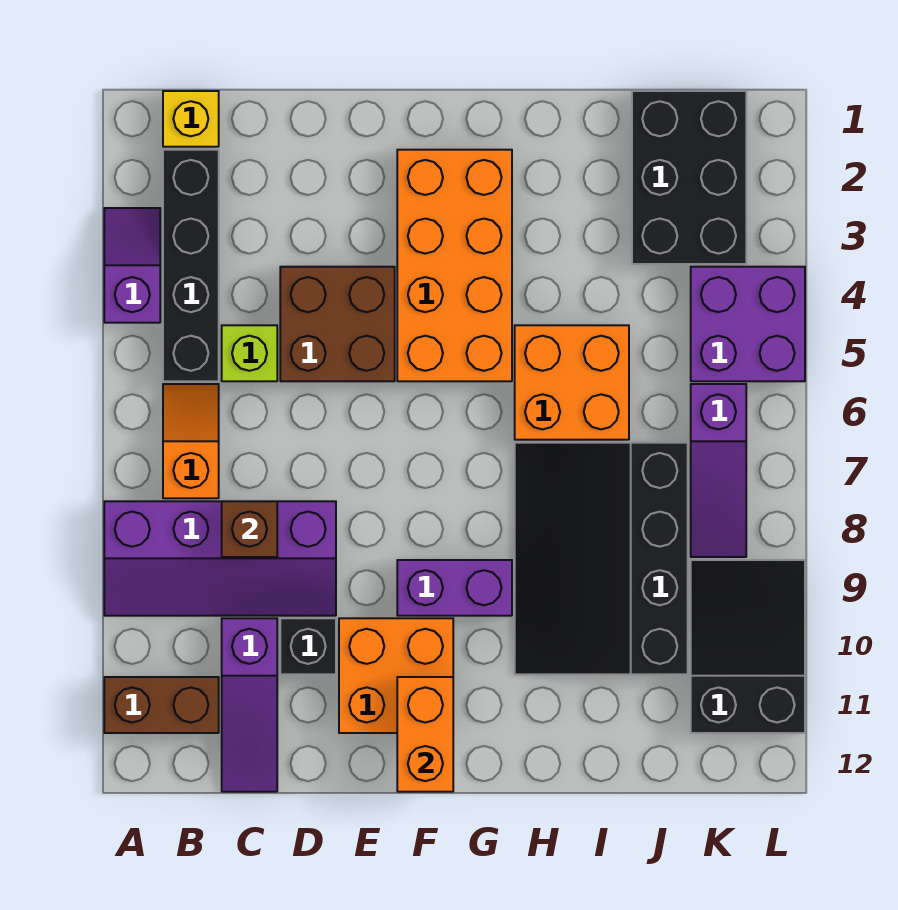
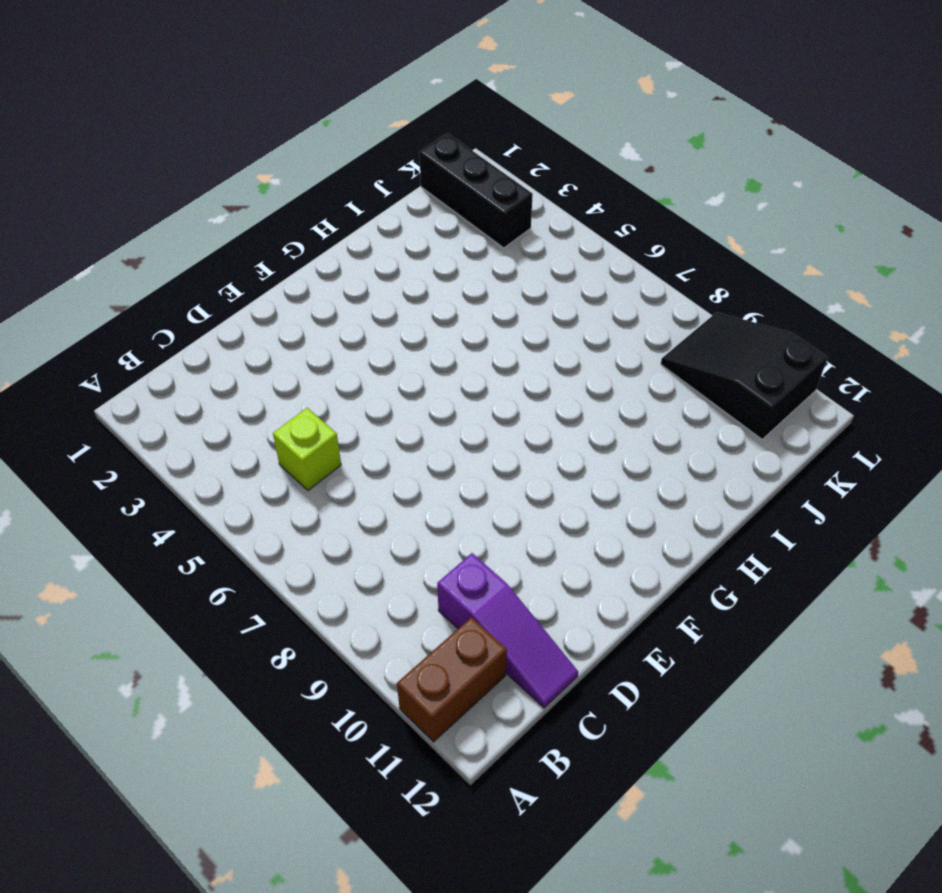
black brick K1:K3 level 1 -> black brick J1:K3 level 1
none -> purple slope A3:A4 level 1 top 4
none -> purple slope A8:D9 level 1 top 8
none -> yellow brick B1 level 1

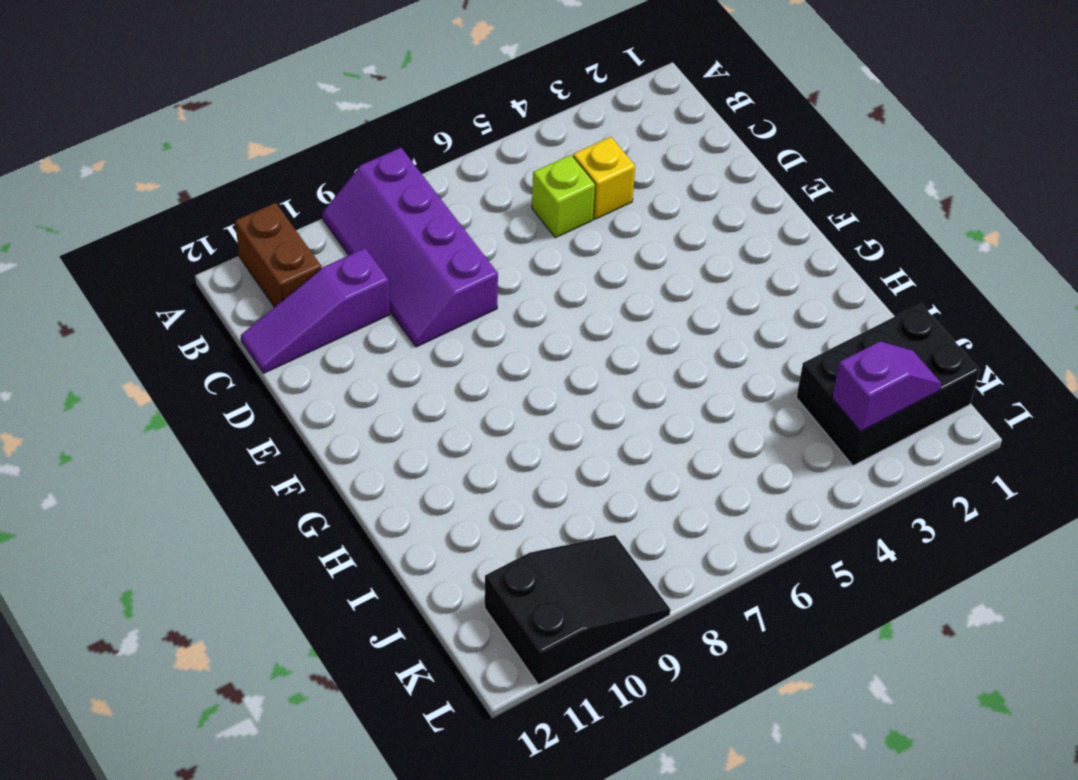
yellow brick C4 level 1 -> yellow brick B1 level 1
purple slope K2:K3 level 2 top 3 -> purple slope A3:A4 level 1 top 4
none -> black brick B2:B5 level 1
none -> orange slope B6:B7 level 1 top 7
none -> brown brick D4:E5 level 1

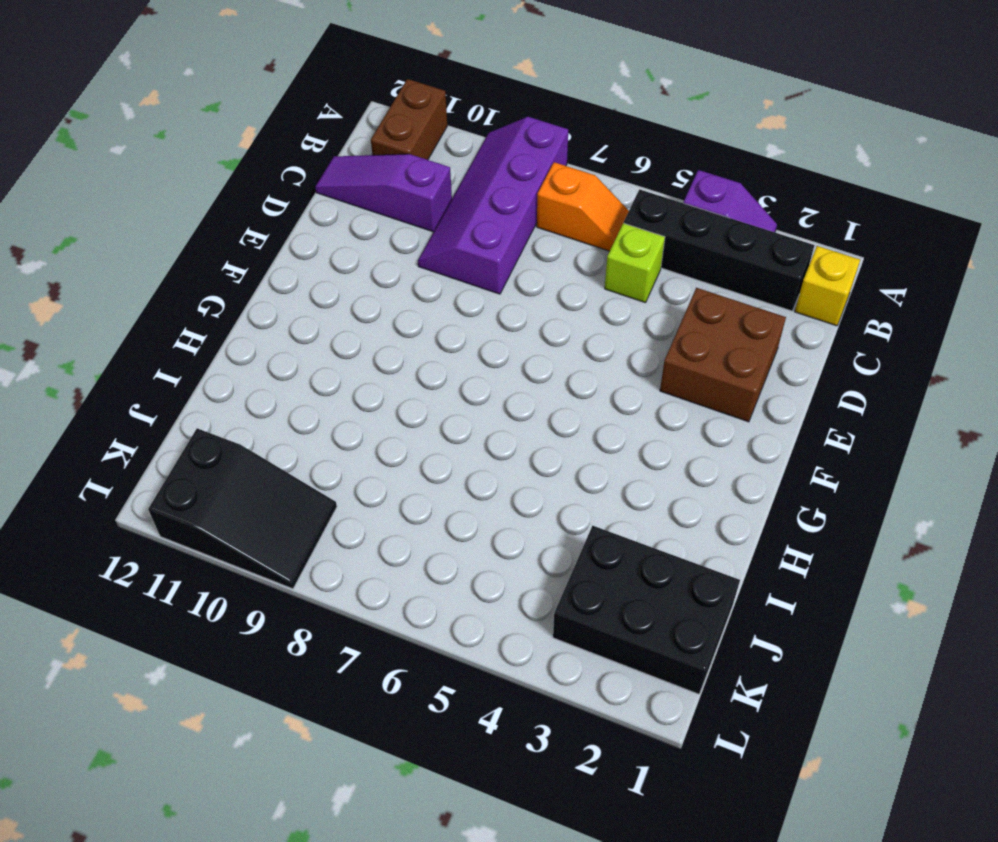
brown brick D2:E3 level 1 -> brown brick D4:E5 level 1
none -> black brick D10 level 1
none -> orange brick E10:F11 level 1
none -> orange brick F2:G5 level 1

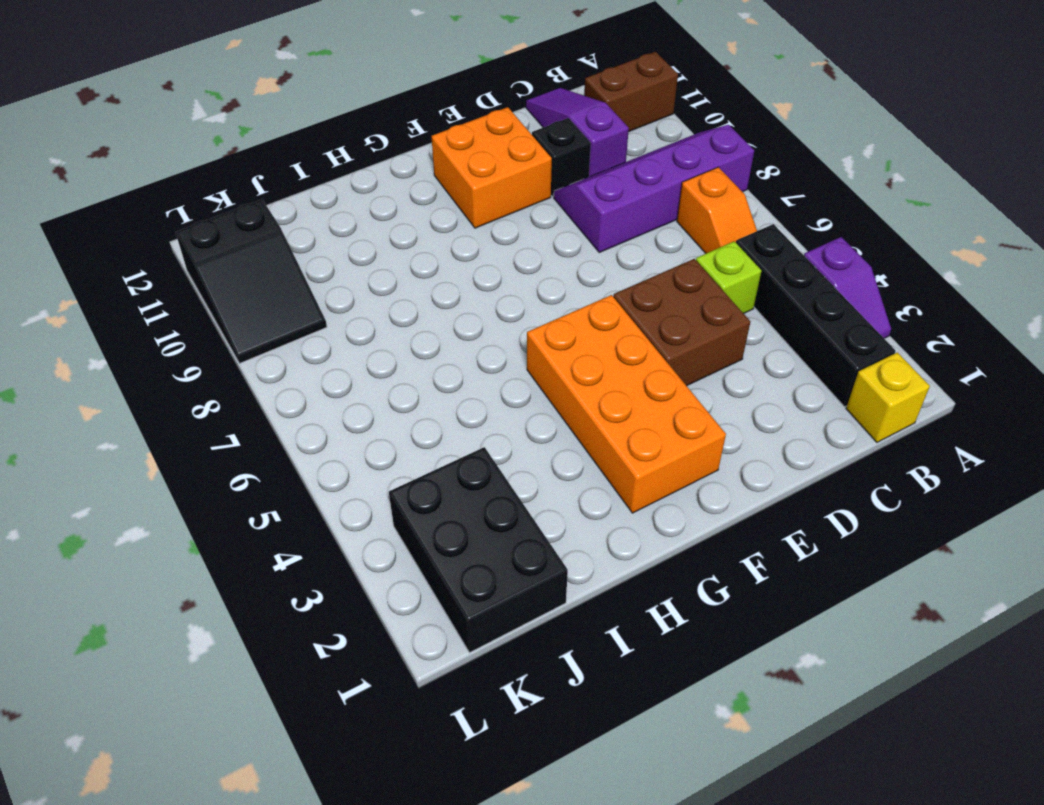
none -> purple brick F9:G9 level 1
none -> orange brick H5:I6 level 1
none -> black slope H7:J10 level 1 top J

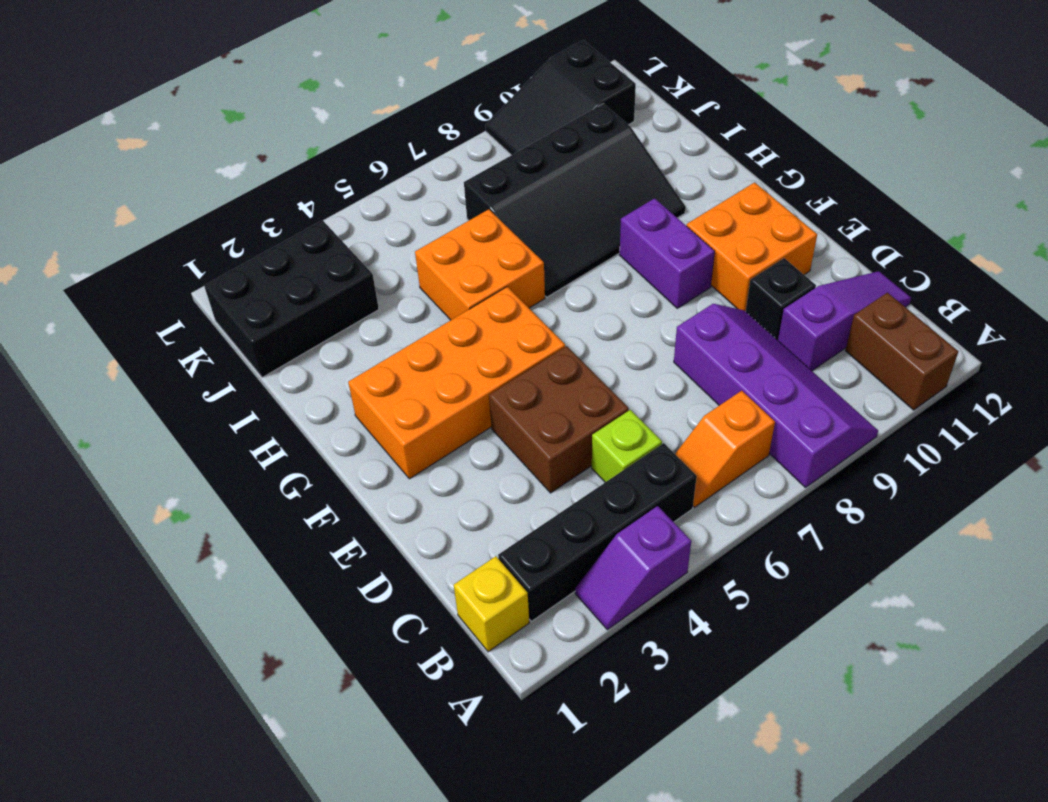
none -> purple brick K4:L5 level 1
none -> purple slope K6:K8 level 1 top 6
none -> brown brick C8 level 2

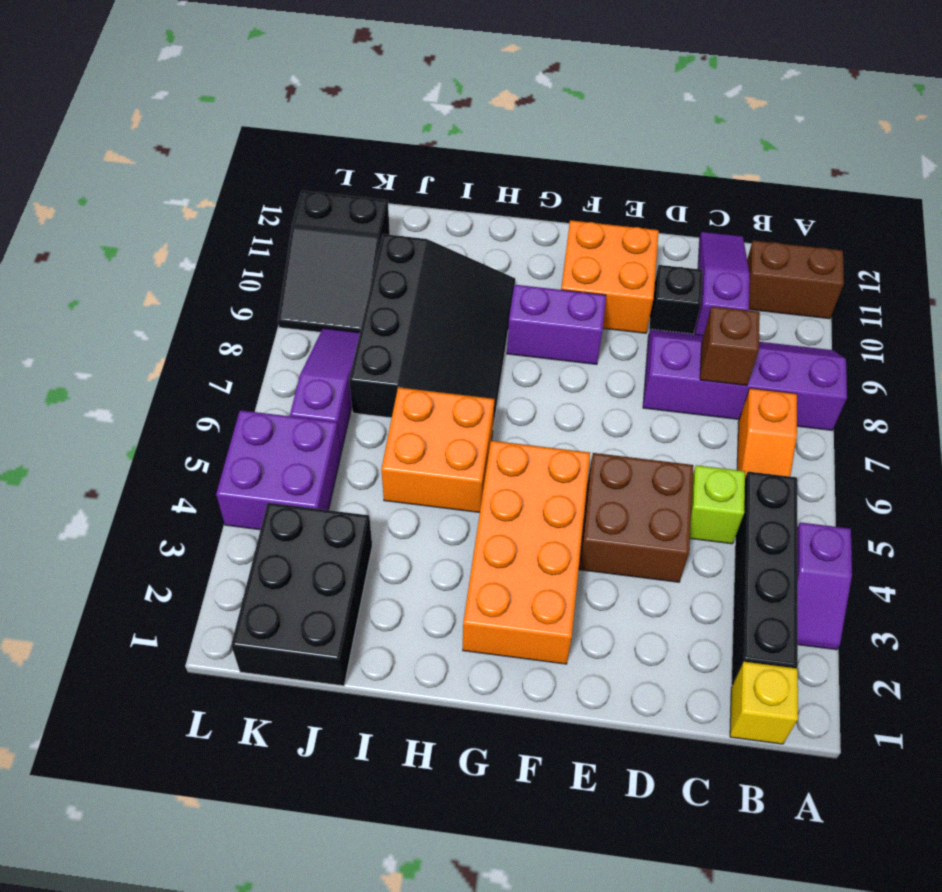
none -> orange brick F11:F12 level 2

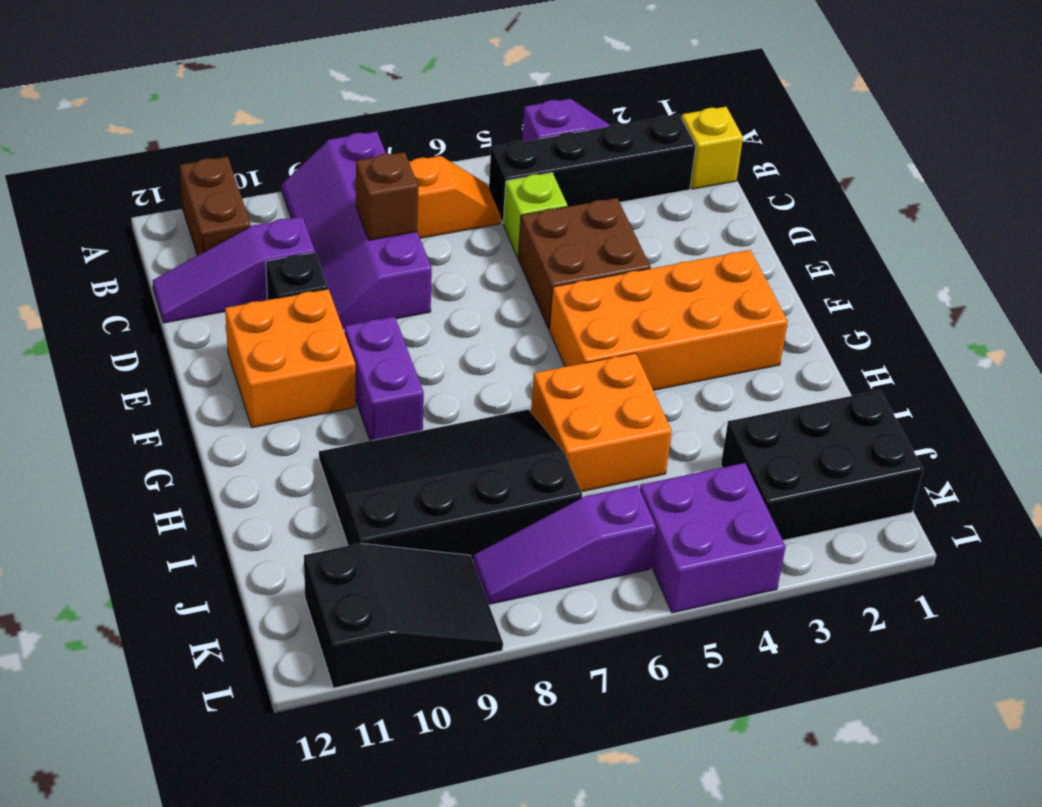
none -> orange brick F11:F12 level 2

